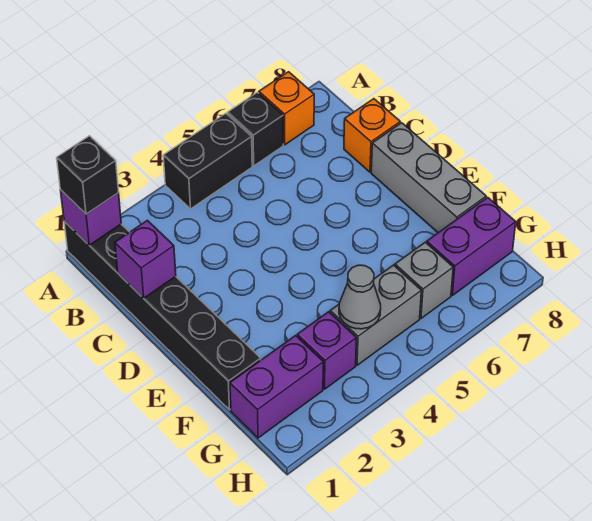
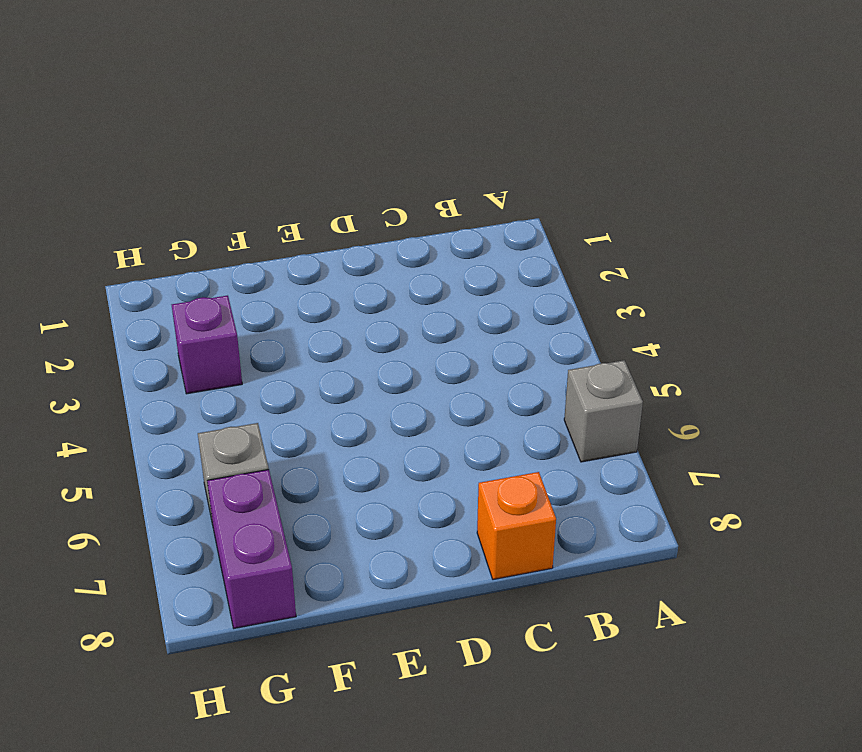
grey brick A6 level 1 -> black brick A6 level 1
none -> black brick A1:F1 level 1
none -> black brick A4:A5 level 1
none -> orange brick A7 level 1

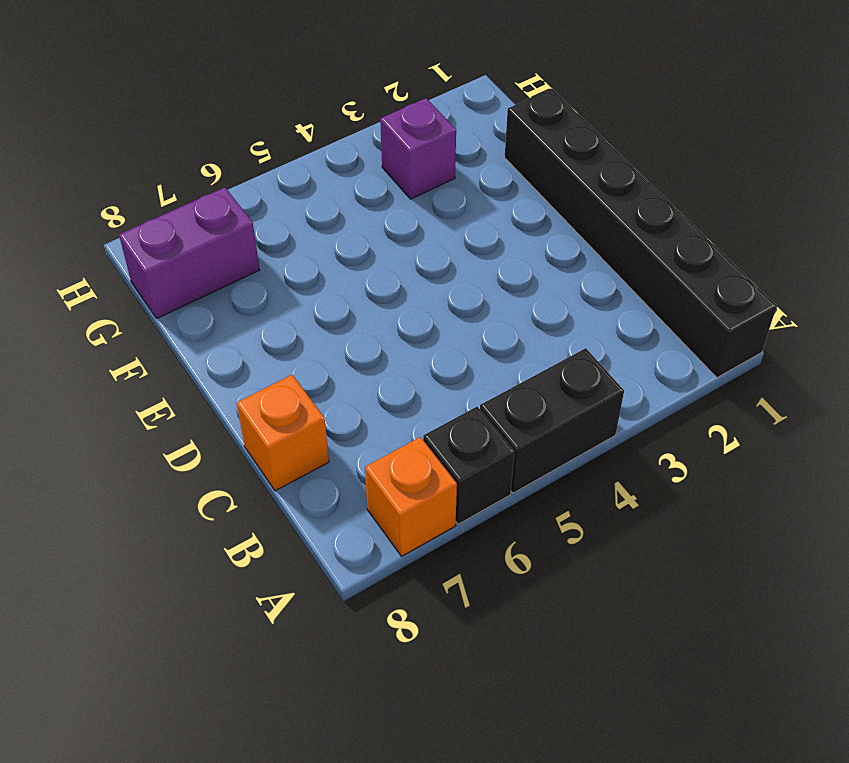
none -> grey brick D8:F8 level 1
none -> purple brick G1:G2 level 1
none -> grey brick G4:G5 level 1

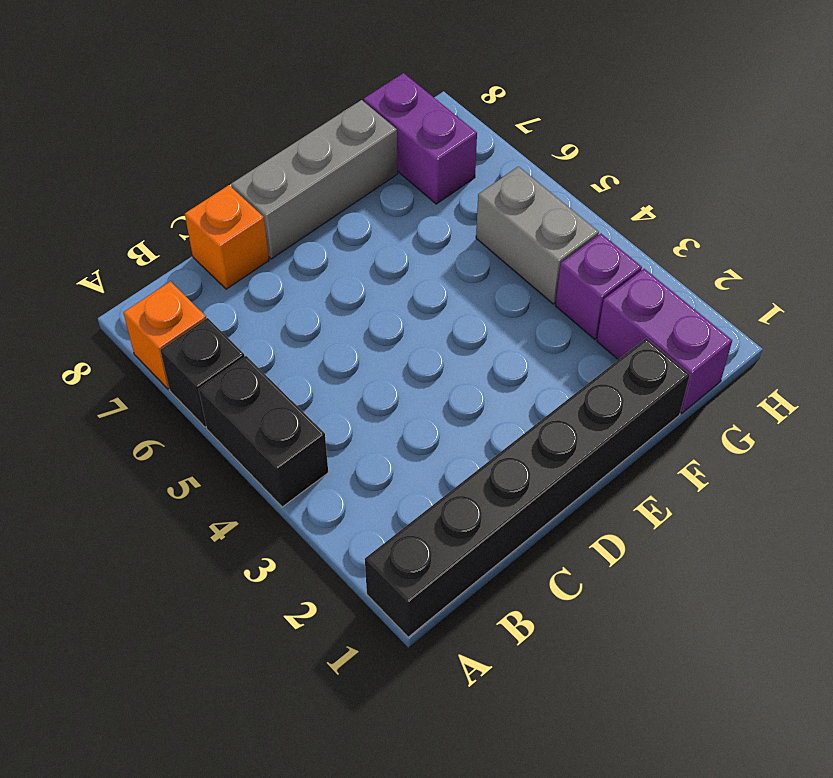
none -> grey brick G6 level 1
none -> purple brick A1 level 2
none -> purple brick C1 level 2

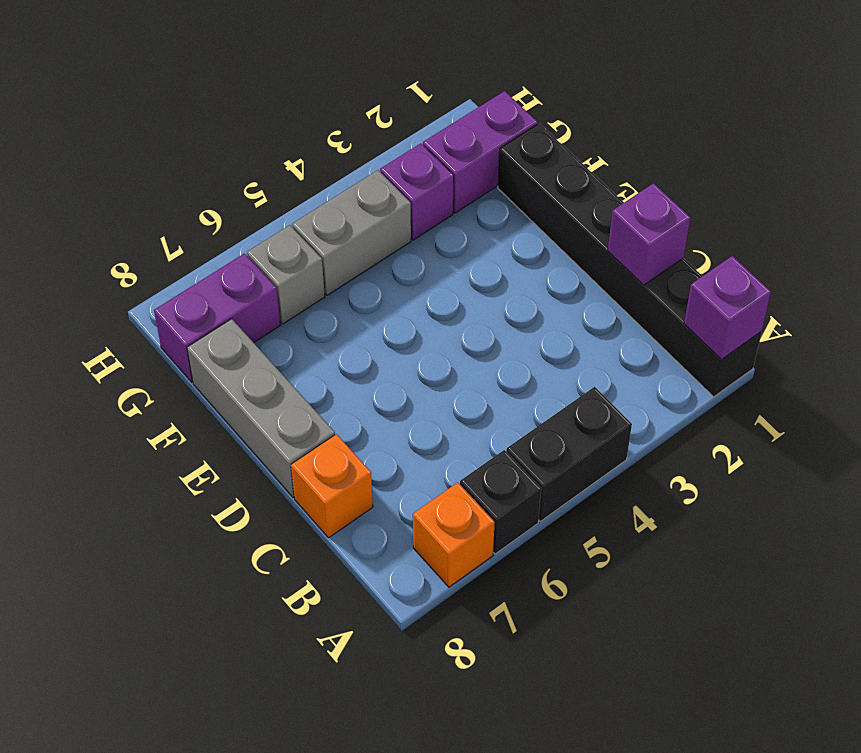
none -> grey cone G4 level 2
none -> black brick A1 level 3

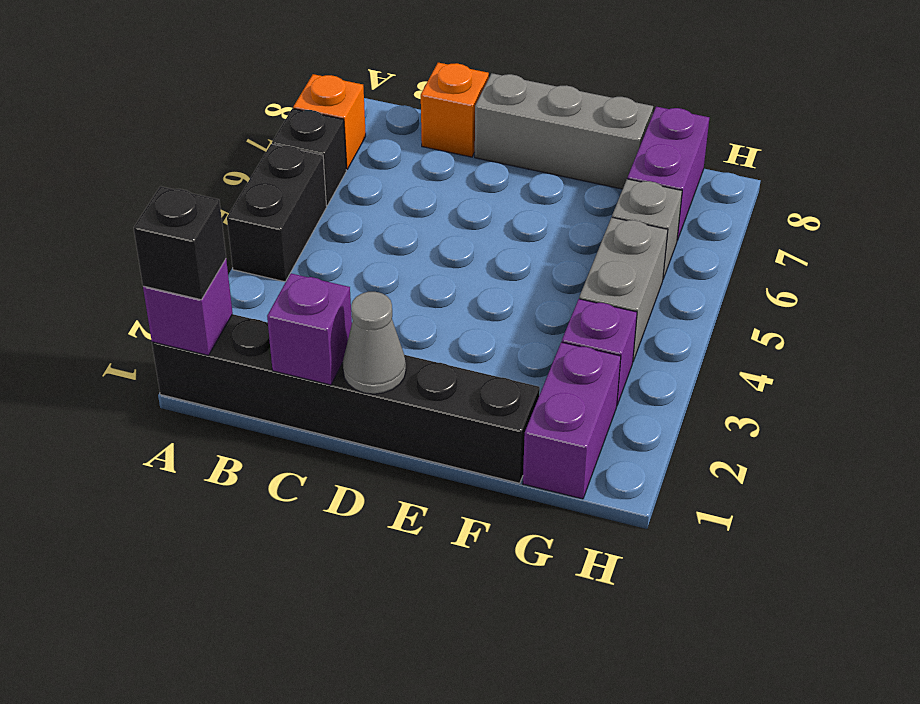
grey cone D1 level 2 -> grey cone G4 level 2

